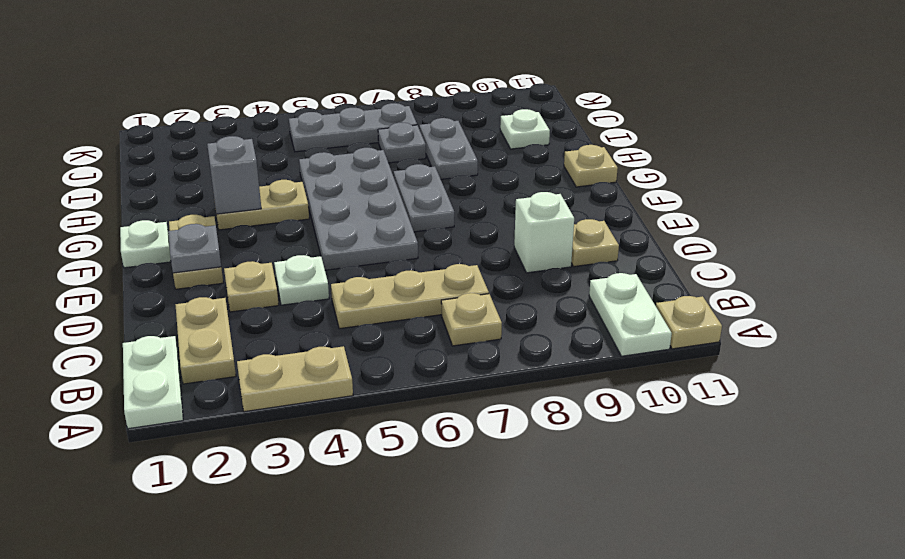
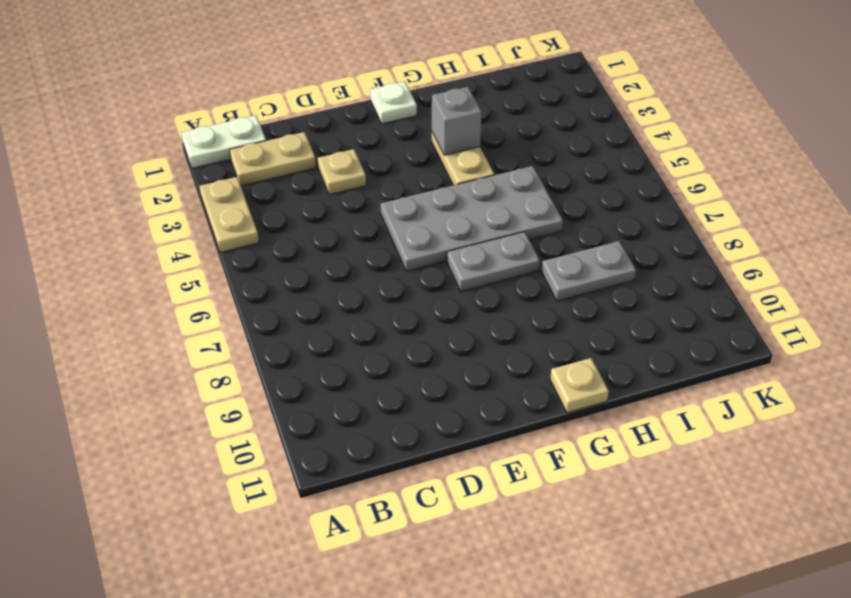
none -> white plate A10:B10 level 1
none -> tan plate A11 level 1
none -> tan plate B7 level 1

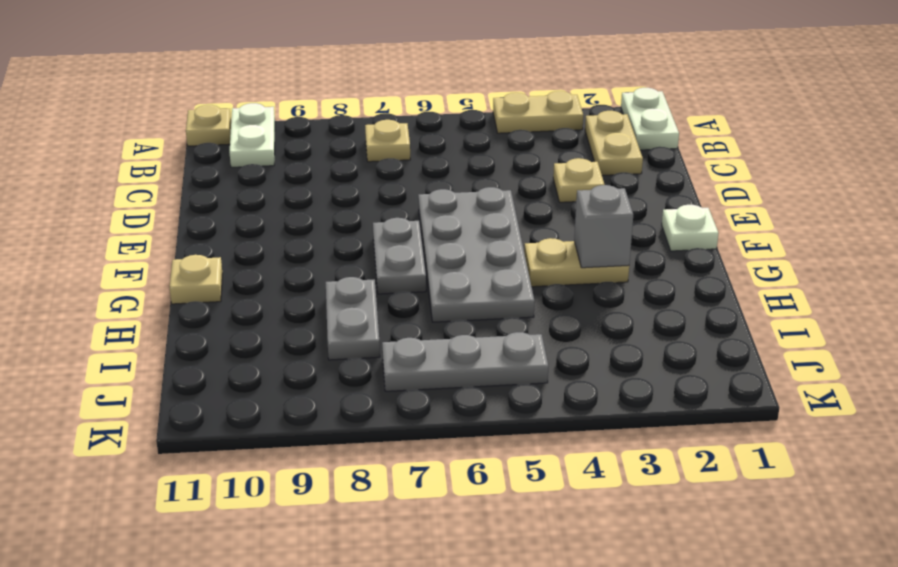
none -> tan plate C5:C7 level 1
none -> white plate D4 level 1
none -> white brick D9 level 1

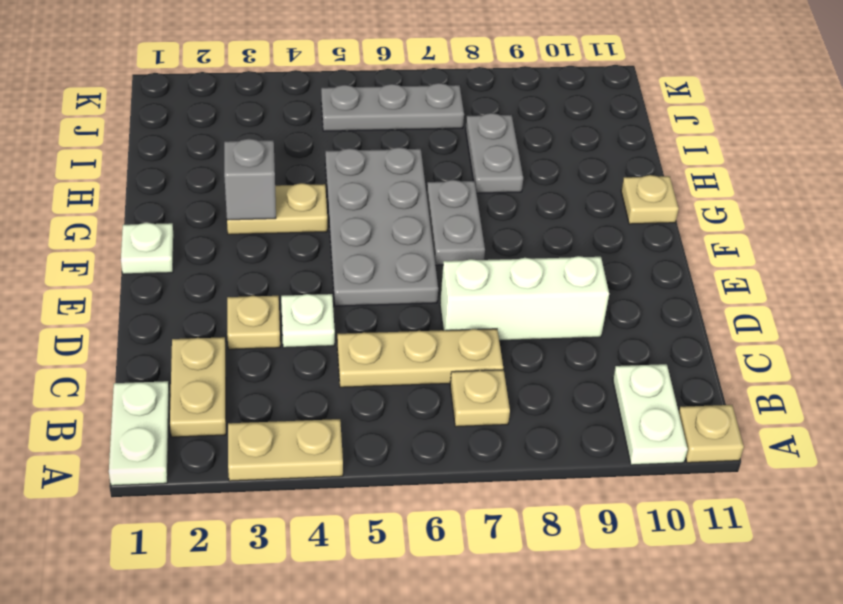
white brick D7:D9 level 1 -> white brick D9 level 1
none -> tan plate D10 level 1
none -> tan plate E2:F2 level 1
none -> grey plate I7 level 1

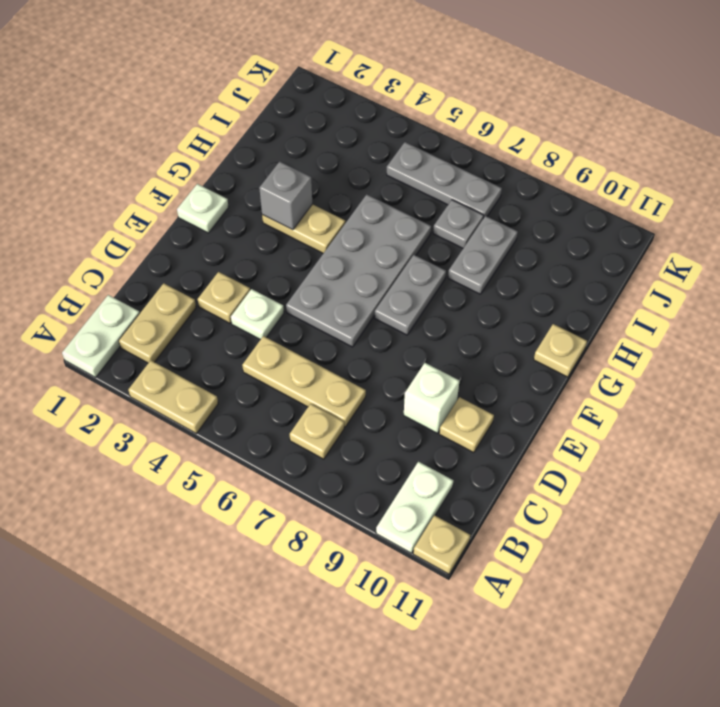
none -> tan plate E2:F2 level 1
none -> white plate I10 level 1
none -> grey plate E2 level 2

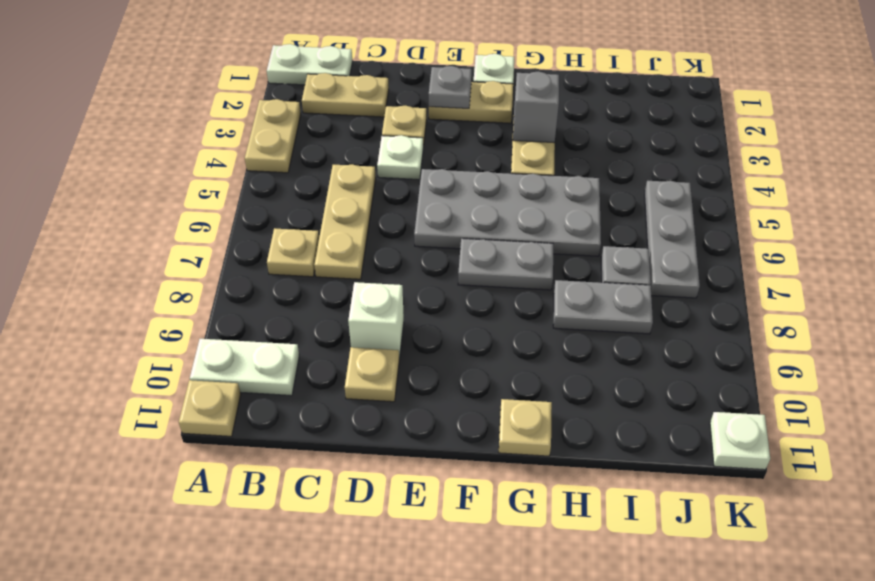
white plate K11 level 1 -> white plate I10 level 1

